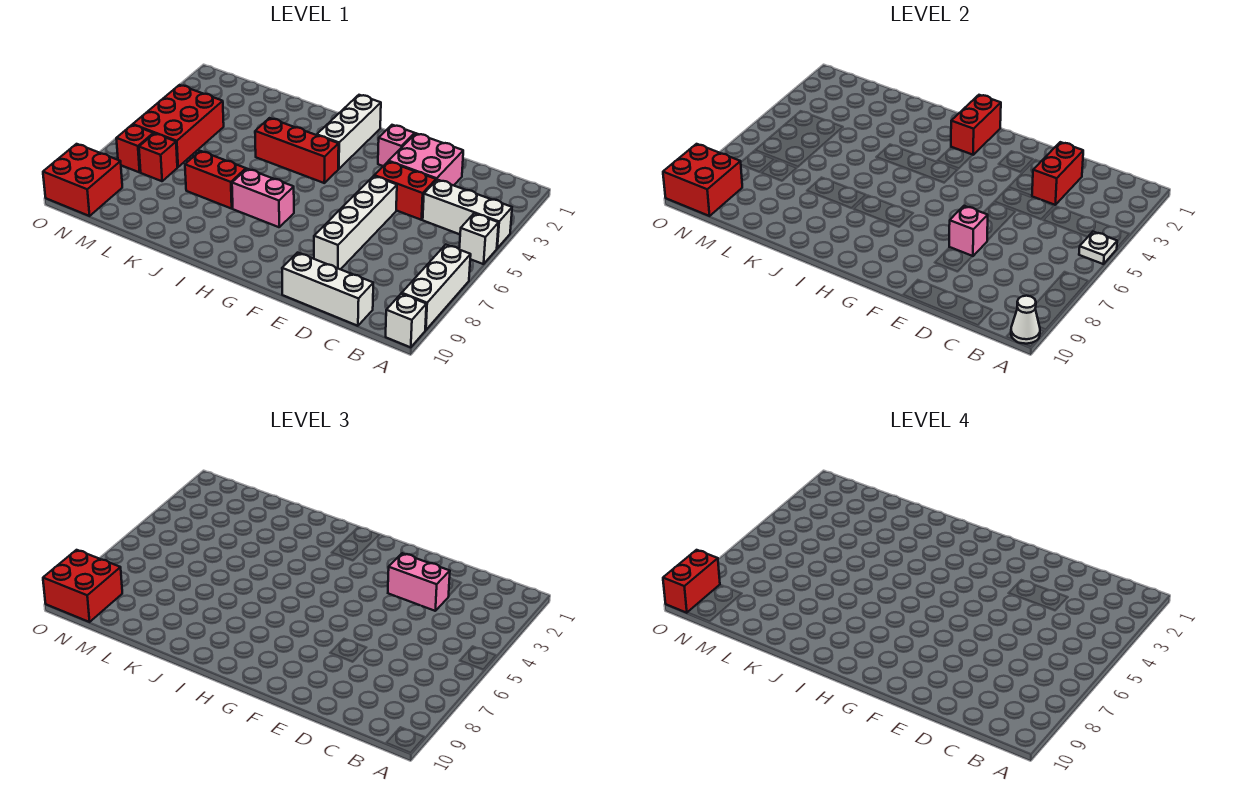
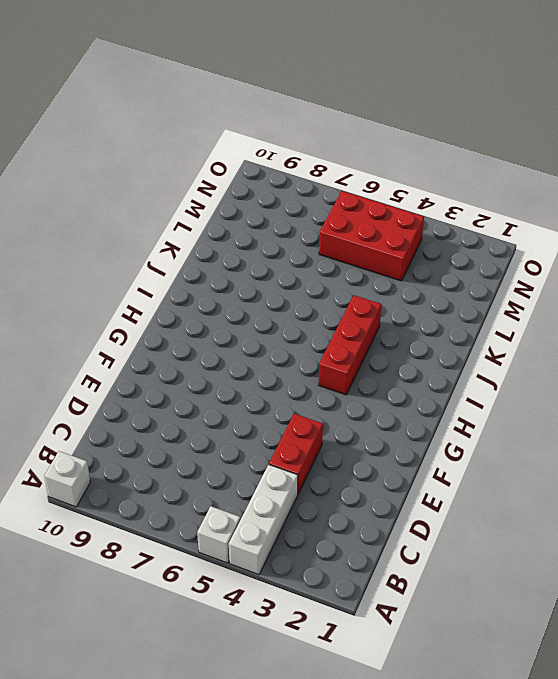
none -> white brick A7:A9 level 1
none -> white brick C10:E10 level 1
none -> pink brick D2:E3 level 1

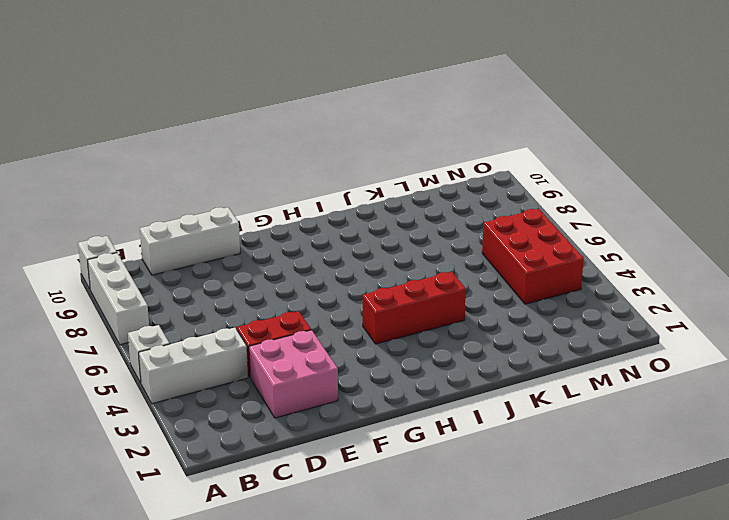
none -> white brick E5:E8 level 1
none -> pink brick F2 level 1
none -> white brick H1:H3 level 1

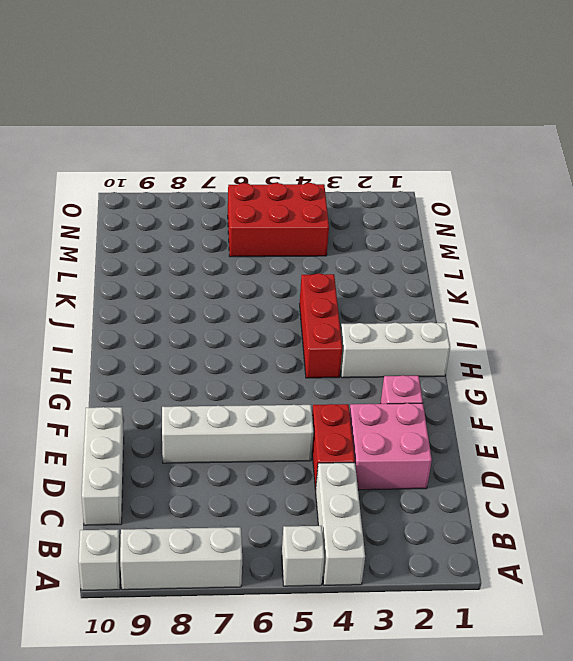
none -> pink brick H7:I7 level 1
none -> red brick J7:K7 level 1
none -> red brick M7 level 1

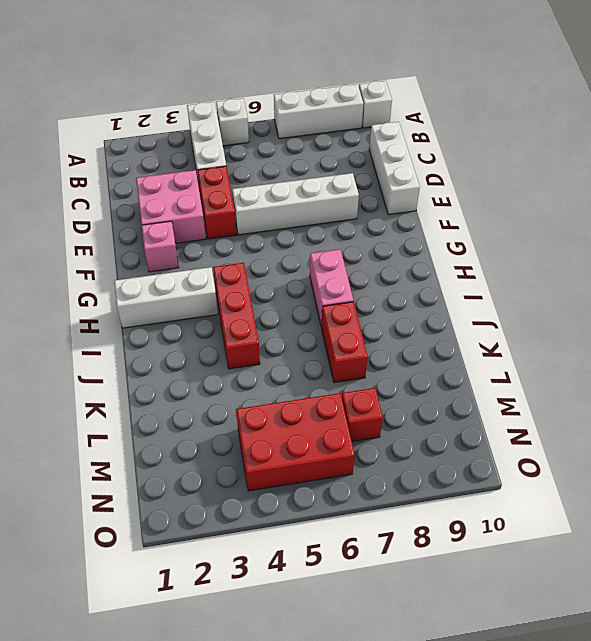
none -> red brick N7 level 1
none -> red brick N9:O10 level 1
none -> white plate A5 level 2

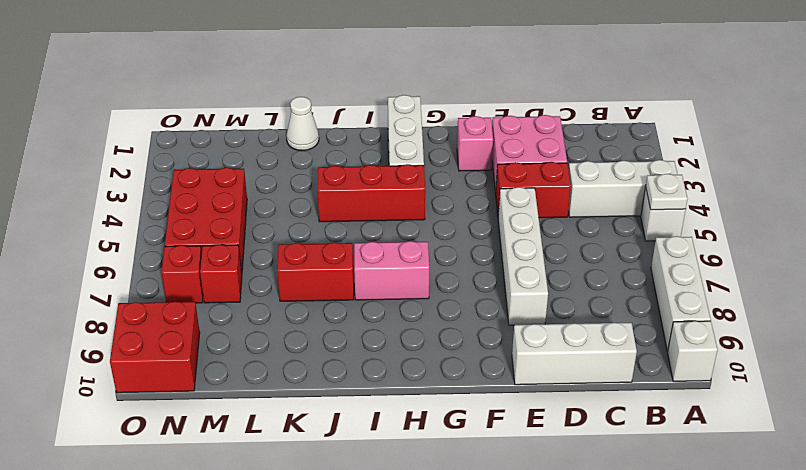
white cone K1 level 1 -> white cone A10 level 2
none -> red brick D2:D3 level 2
none -> pink brick E7 level 2
none -> red brick H1:H2 level 2

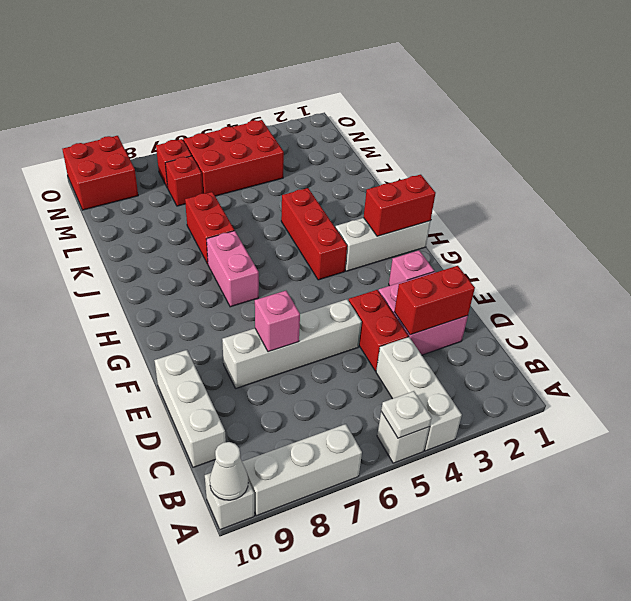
none -> red brick N9:O10 level 2
none -> pink brick D3:E3 level 3
none -> red brick N9:O10 level 3

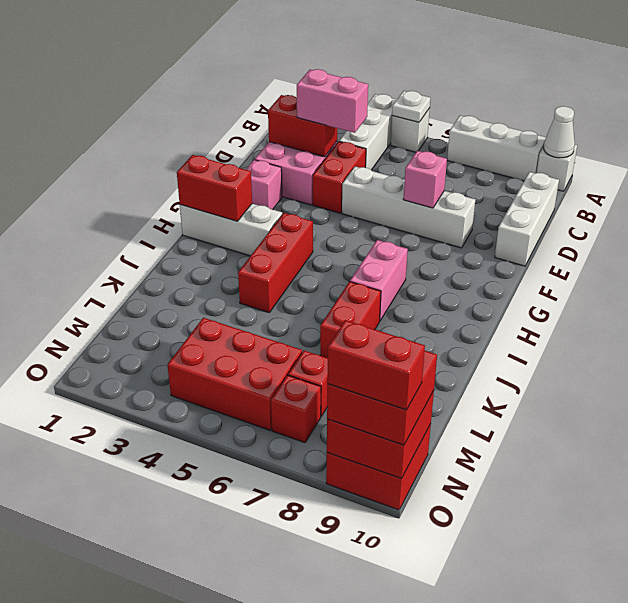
pink brick D3:D4 level 3 -> pink brick D3:E3 level 3

